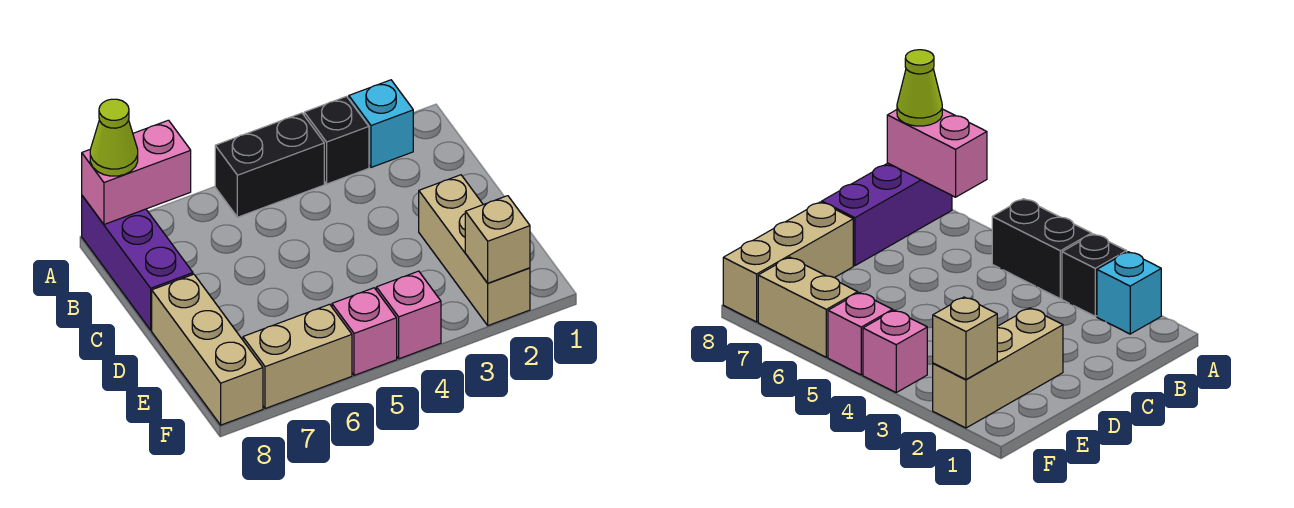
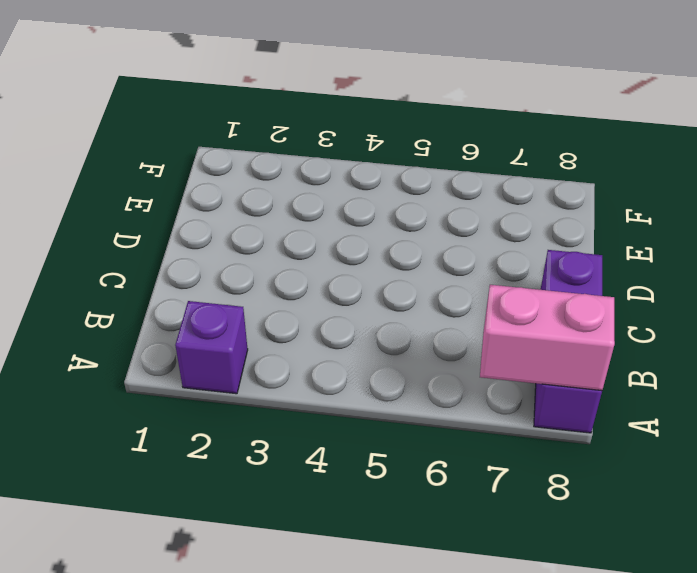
purple brick A2 level 1 -> cyan brick A2 level 1
none -> black brick A3 level 1
none -> black brick A4:A5 level 1
none -> tan brick D2:F2 level 1

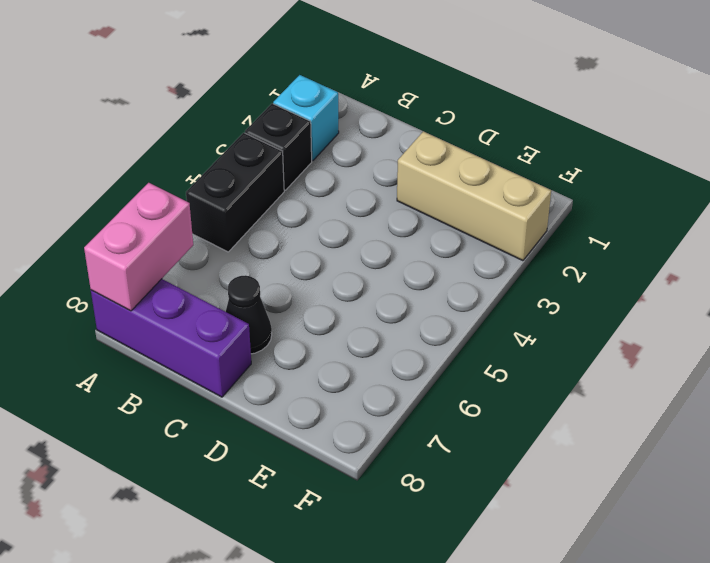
black cone C7 level 1 -> none
none -> tan brick D8:F8 level 1
none -> pink brick F4 level 1
none -> pink brick F5 level 1

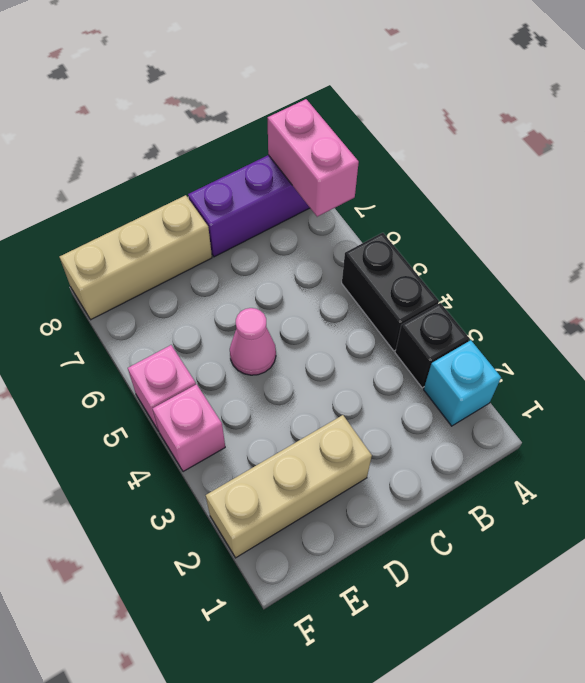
pink cone D5 level 1 -> none
none -> tan brick F6:F7 level 1
none -> tan brick F2 level 2
none -> lime cone A8 level 3

